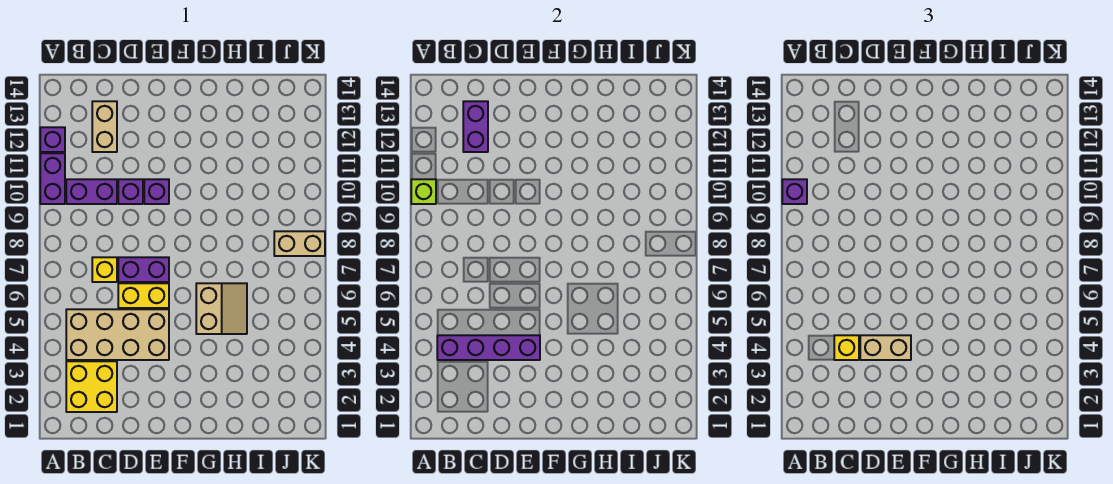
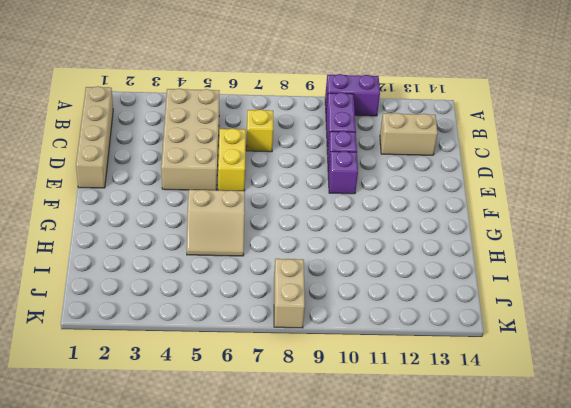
tan brick B1:E1 level 1 -> none
none -> purple brick A12 level 1
none -> yellow brick B2:C3 level 1
none -> purple brick D7:E7 level 1

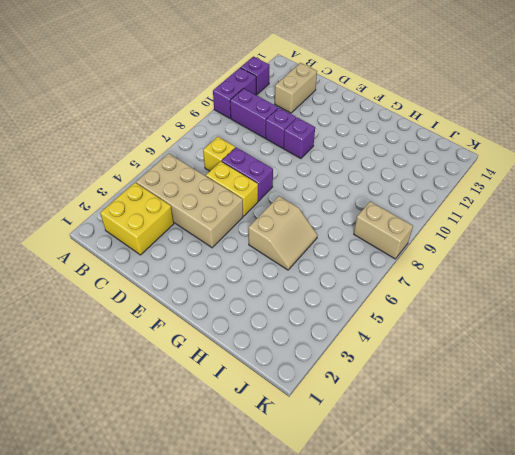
none -> lime brick A10 level 2
none -> purple brick B4:E4 level 2
none -> purple brick C12:C13 level 2

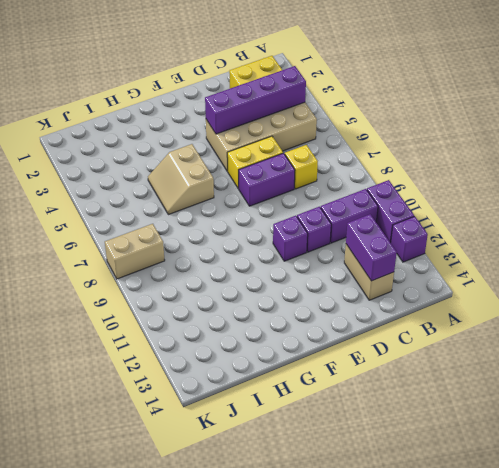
none -> lime brick A10 level 2
none -> purple brick A10 level 3
none -> yellow brick C4 level 3

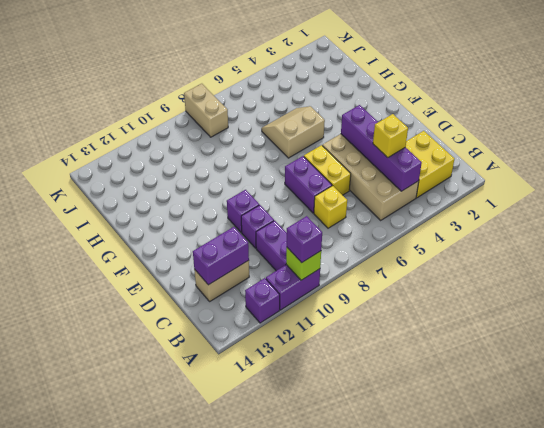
none -> tan brick D4:E4 level 3

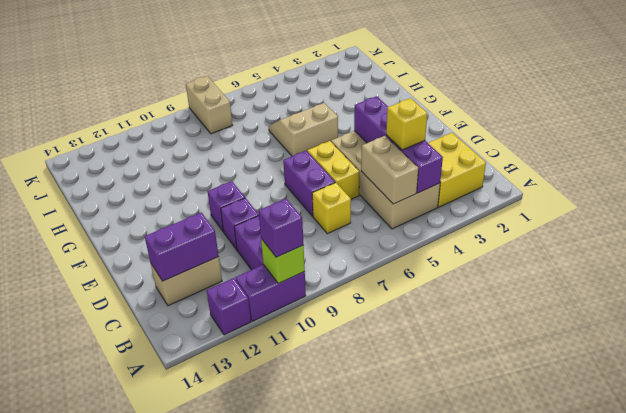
tan brick B5:C5 level 2 -> tan brick D4:E4 level 3

